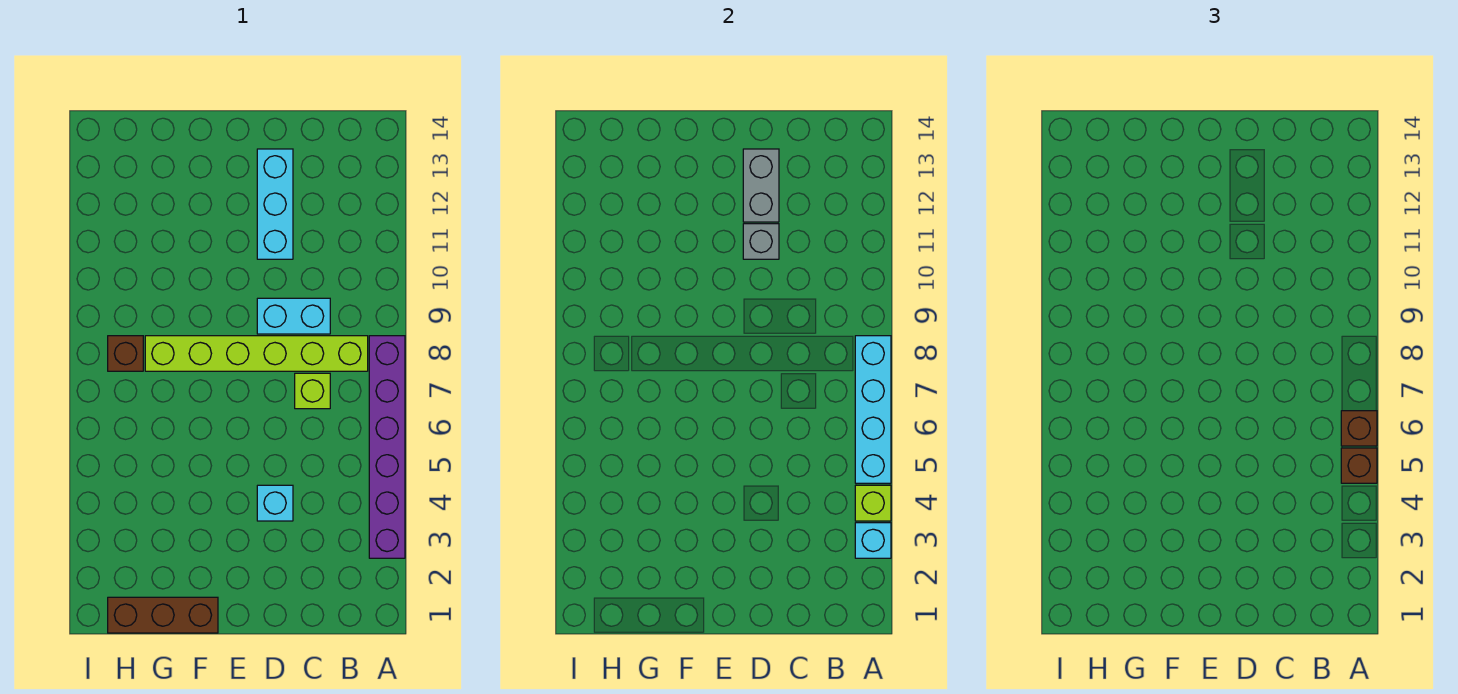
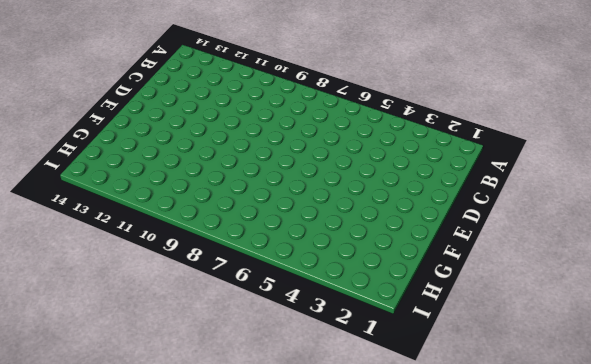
none -> purple brick A3:A8 level 1
none -> lime brick B8:G8 level 1
none -> lime brick C7 level 1

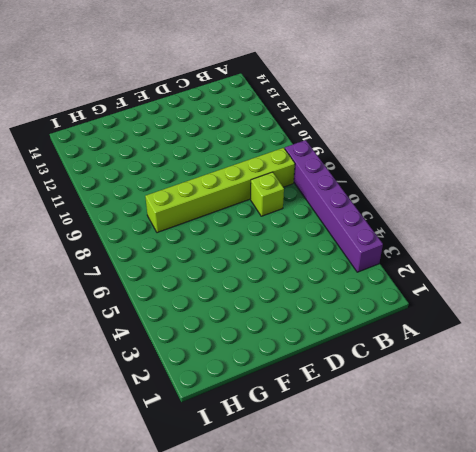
none -> cyan brick C9:D9 level 1
none -> cyan brick D4 level 1
none -> cyan brick D11:D13 level 1

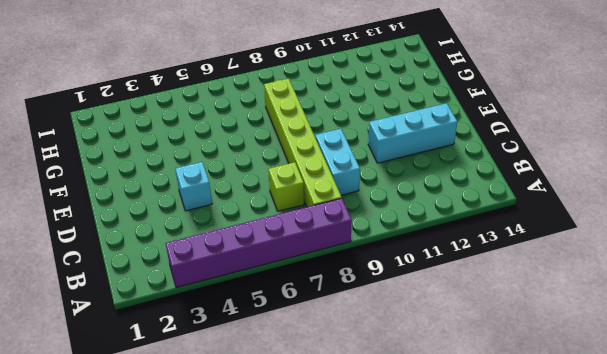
none -> brown brick F1:H1 level 1
none -> brown brick H8 level 1
none -> cyan brick A3 level 2

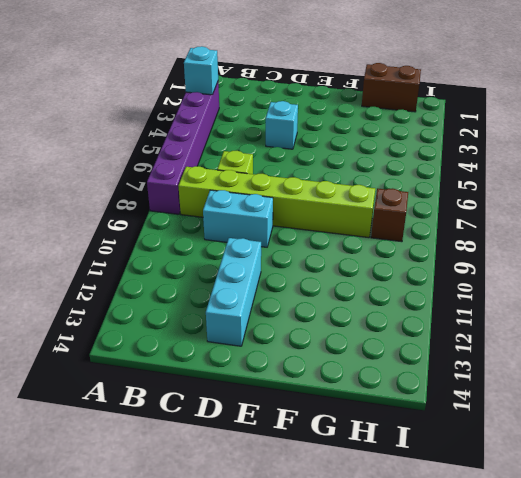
brown brick G1:H1 level 1 -> brown brick F1:H1 level 1
none -> lime brick A4 level 2
none -> cyan brick A5:A8 level 2
none -> grey brick D11 level 2

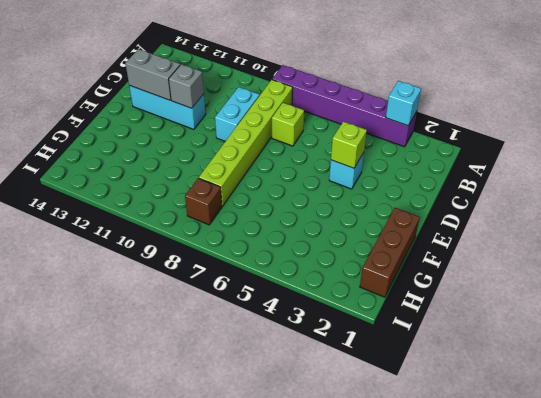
lime brick D4 level 2 -> lime brick A4 level 2
none -> cyan brick A5:A8 level 2
none -> brown brick A5 level 3
none -> brown brick A6 level 3

